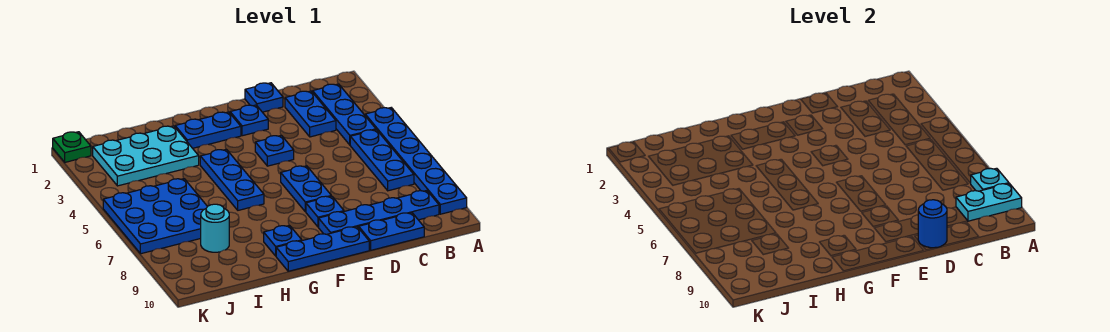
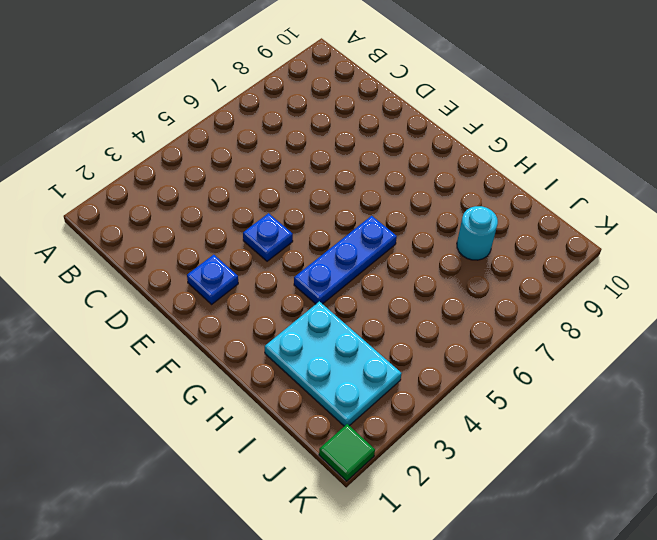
green tile K1 level 1 -> green plate K1 level 1
none -> blue plate A4:A9 level 1
none -> blue plate B2:B4 level 1
none -> blue plate B5:B7 level 1

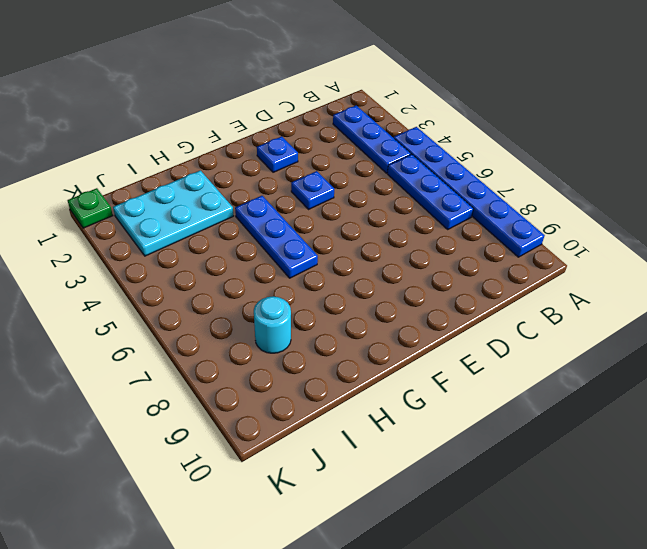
none -> blue plate B9:E9 level 1
none -> blue plate C2:C3 level 1
none -> blue plate C10:D10 level 1

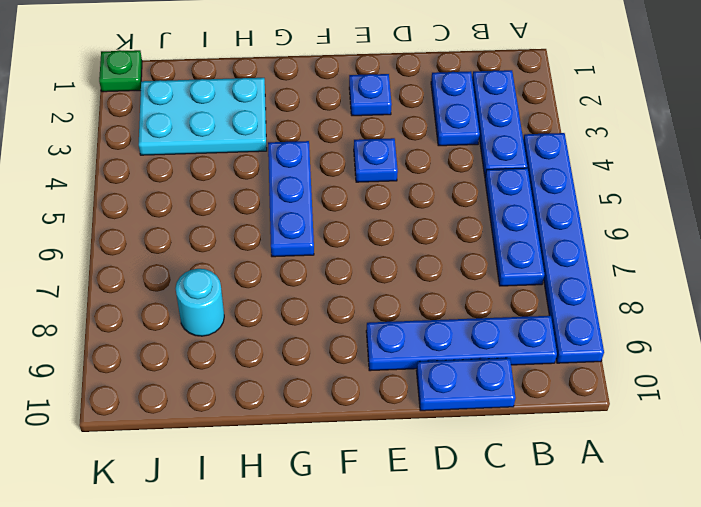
none -> blue plate D1 level 1
none -> blue plate E6:E7 level 1
none -> blue plate E8 level 1

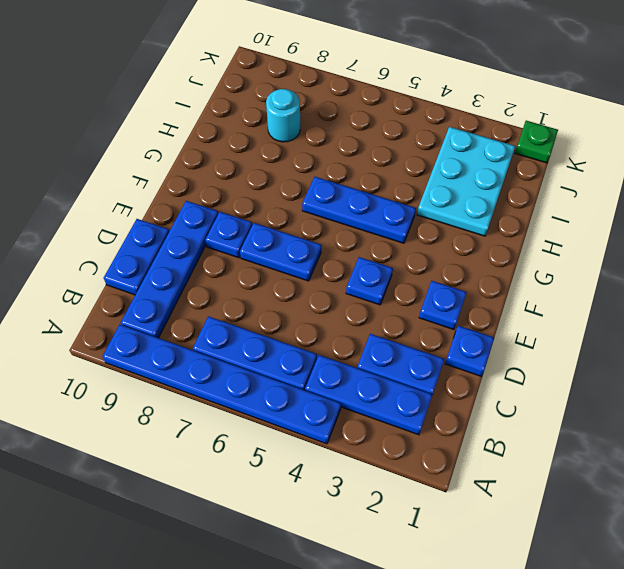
none -> blue plate E10:G10 level 1
none -> blue plate F2:G2 level 1
none -> blue plate G9 level 1

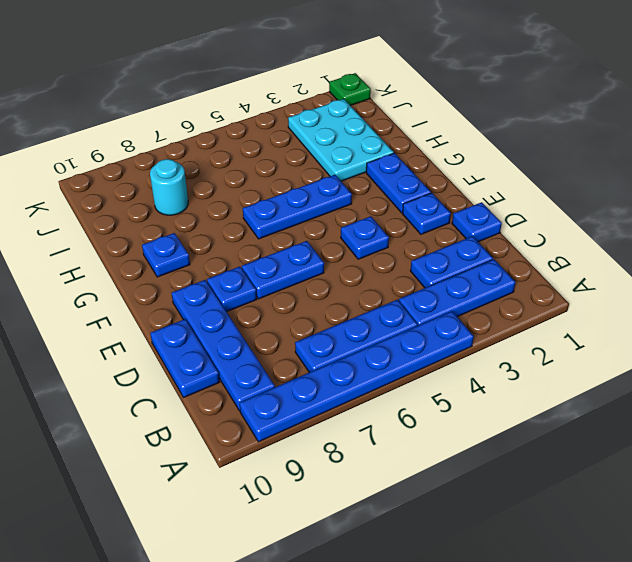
none -> blue plate E10:G10 level 1
none -> blue plate I5:K7 level 1
none -> cyan plate A8 level 2

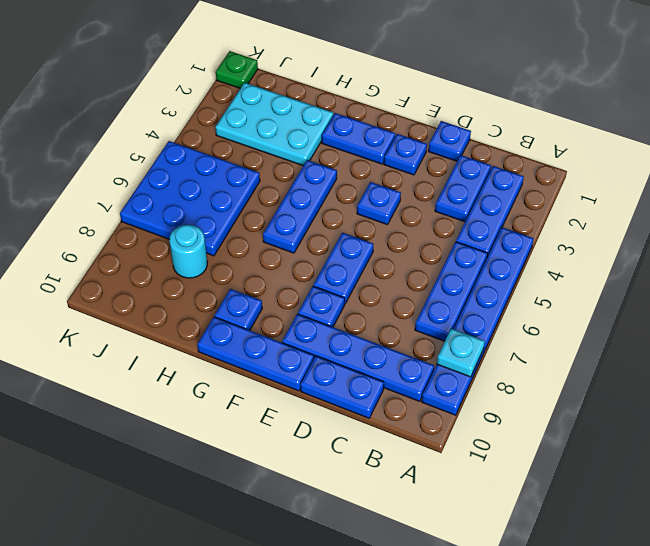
none -> cyan plate A9:B9 level 2
none -> blue round brick D10 level 2

